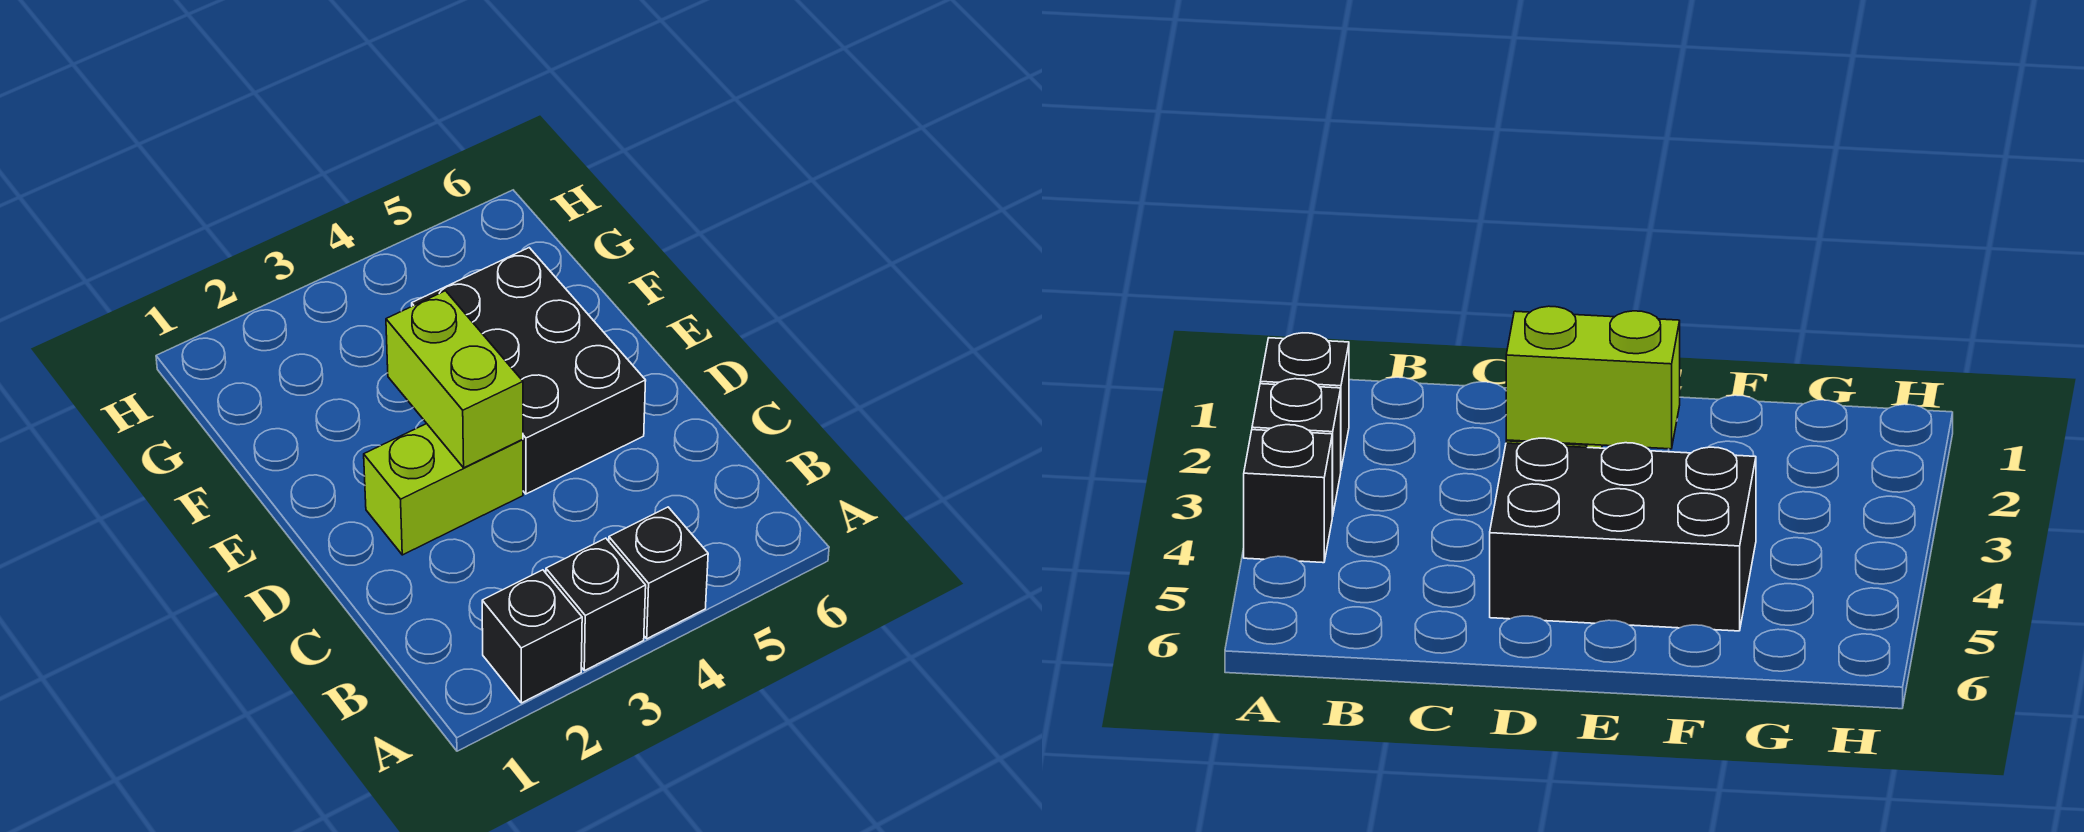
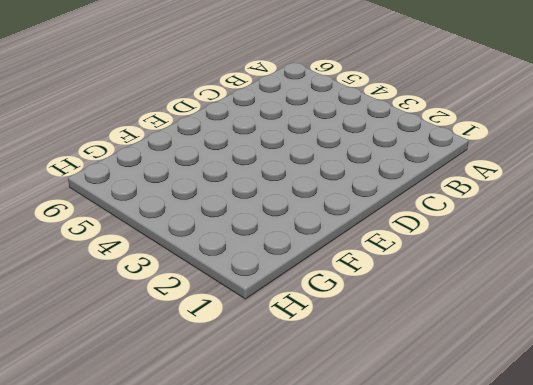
none -> black brick A2 level 1
none -> black brick A3 level 1

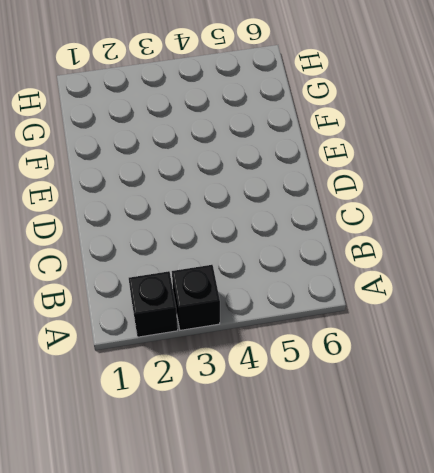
none -> black brick A4 level 1
none -> lime brick D2:D3 level 1

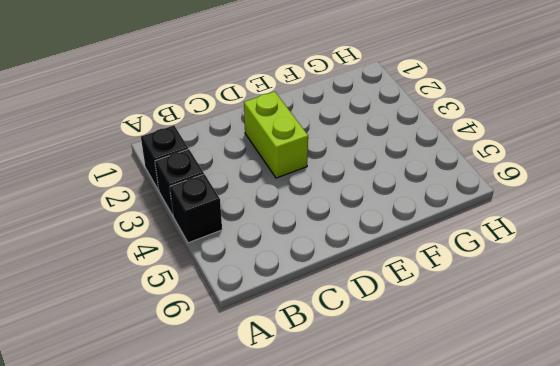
none -> black brick D4:F5 level 1
none -> lime brick D3:E3 level 2

